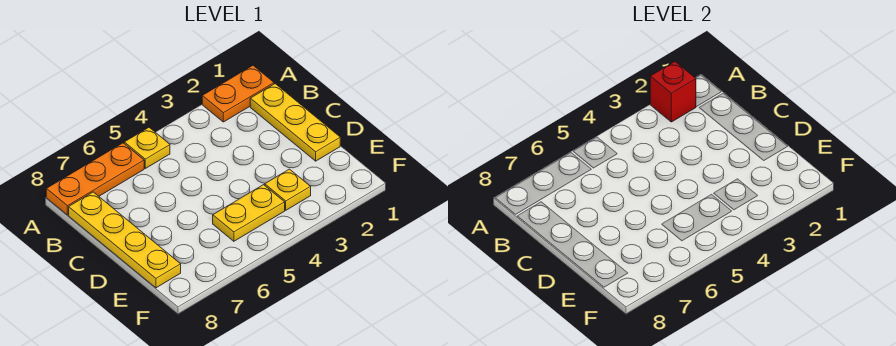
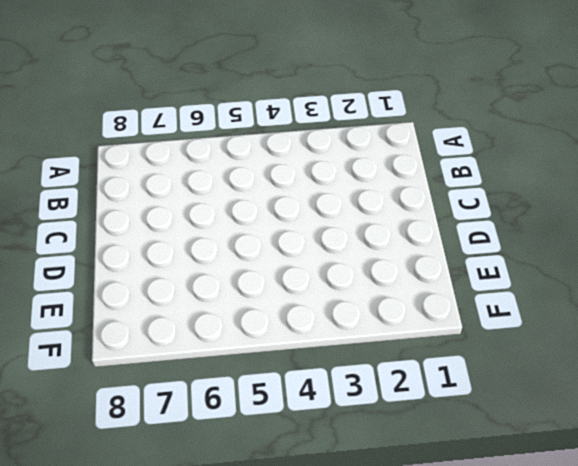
none -> orange plate A1:A2 level 1
none -> yellow plate A5 level 1

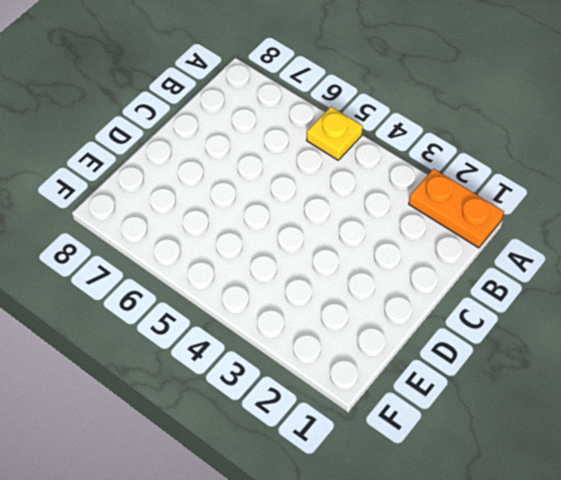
none -> orange plate A6:A8 level 1
none -> yellow plate B1:D1 level 1

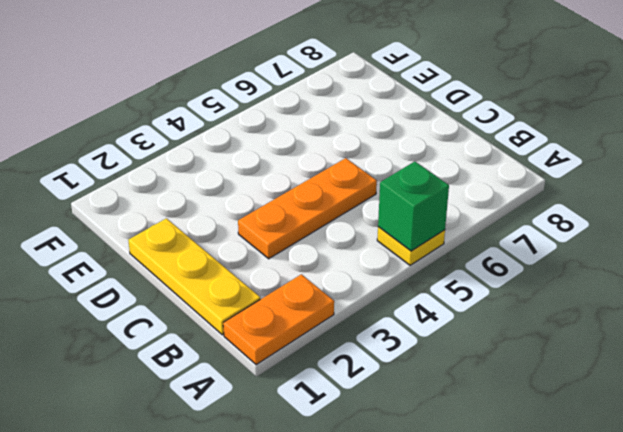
green brick A5 level 2 -> none
orange plate C3:C5 level 1 -> orange plate A6:A8 level 1
none -> yellow plate B8:E8 level 1
none -> yellow plate E3 level 1

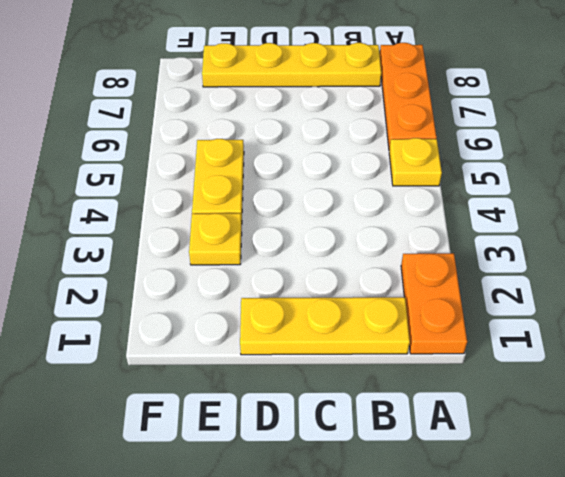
none -> red brick A2 level 2

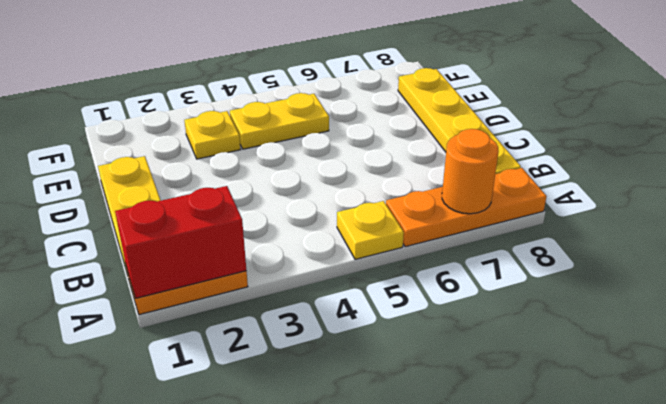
red brick A1:A2 level 2 -> red brick A2 level 2
orange round brick A7 level 2 -> none

